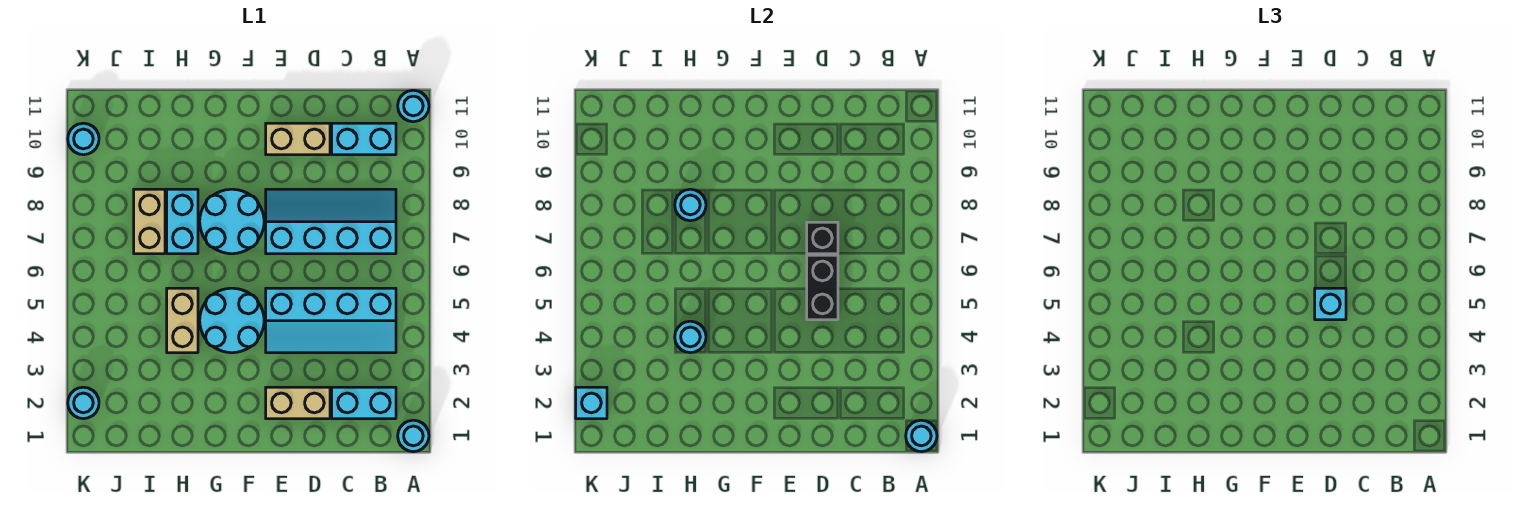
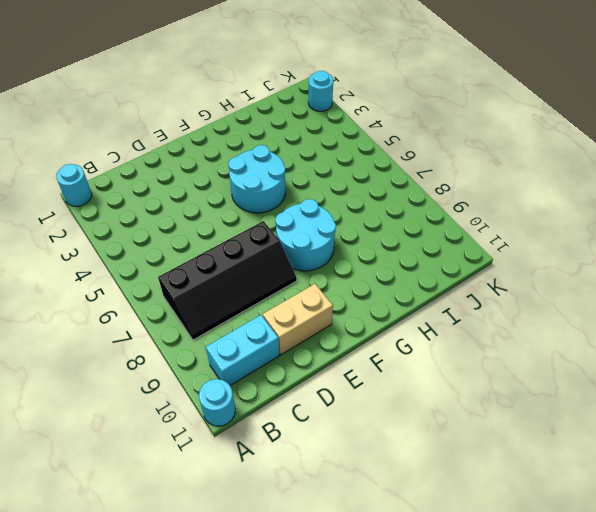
black slope B7:E8 level 1 top 7 -> cyan slope B7:E8 level 1 top 7
none -> cyan brick B2:C2 level 1
none -> cyan slope B4:E5 level 1 top 5
none -> tan brick D2:E2 level 1

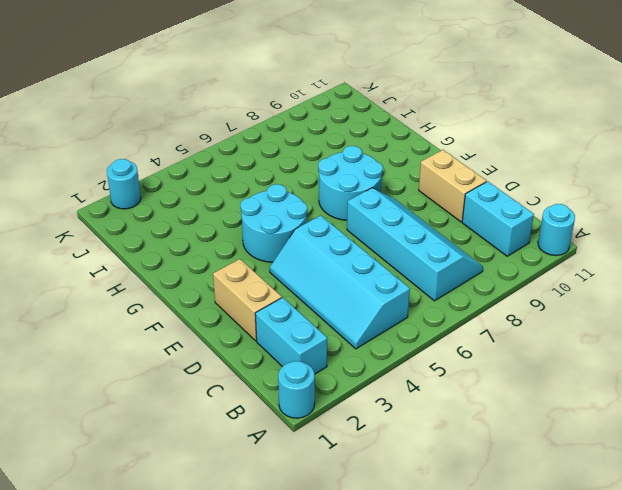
none -> tan brick H4:H5 level 1
none -> cyan brick H7:H8 level 1
none -> tan brick I7:I8 level 1

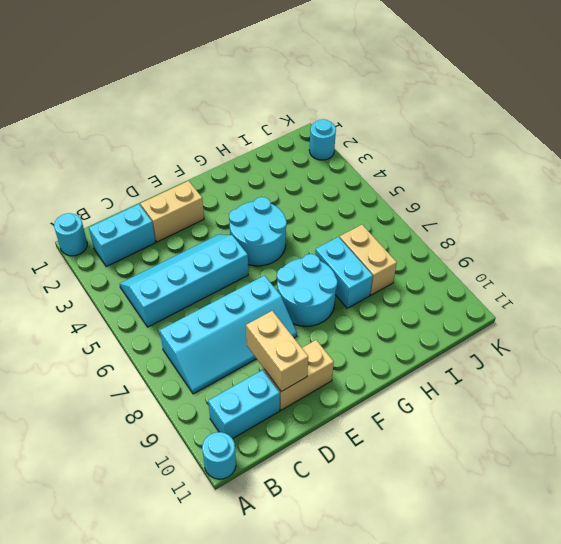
tan brick D9:D10 level 2 -> tan brick H4:H5 level 1
none -> cyan round brick K10 level 1
none -> cyan round brick A1 level 2
none -> black brick D5:D6 level 2

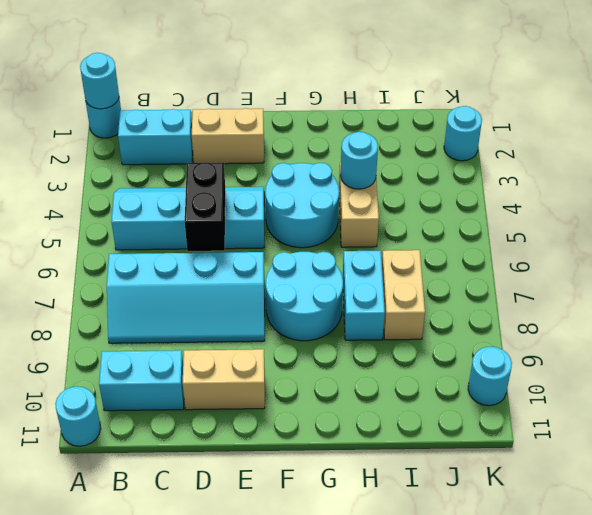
none -> black brick D7 level 2
none -> cyan round brick H8 level 2
none -> cyan brick K2 level 2

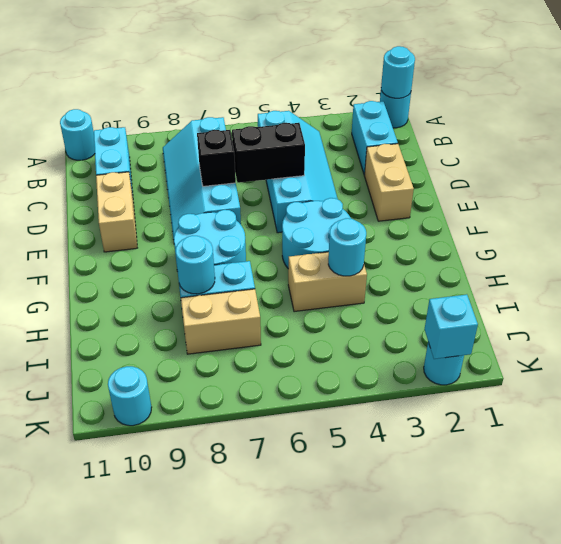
none -> cyan brick D5 level 3

